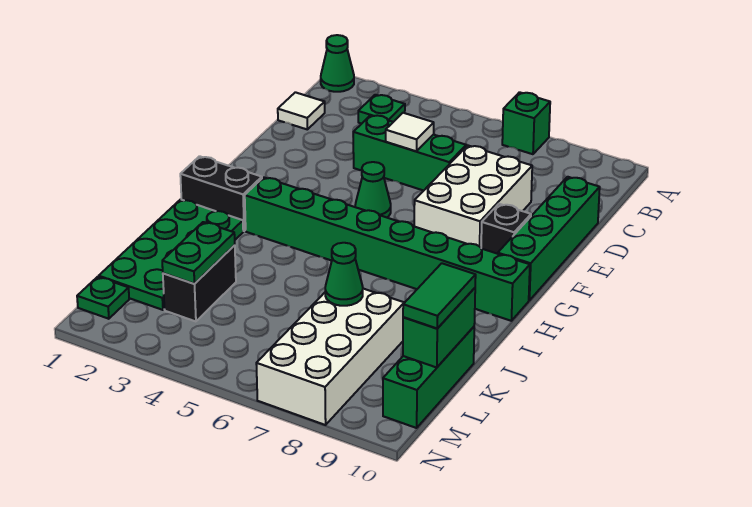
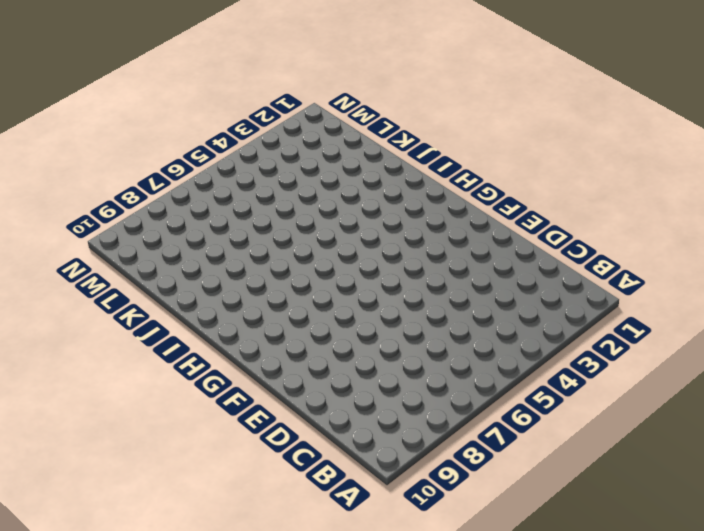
none -> green cone A1 level 1
none -> green brick A7 level 1
none -> green plate B3 level 1

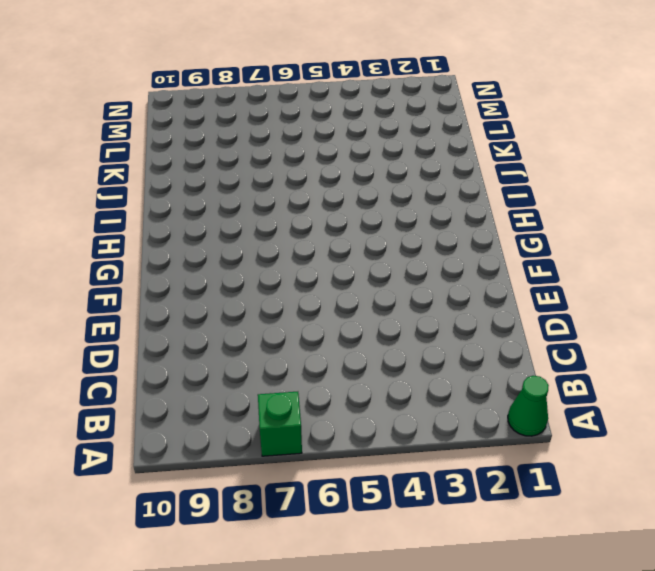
none -> green plate B3 level 1
none -> white tile C1 level 1
none -> green brick D4:D6 level 1

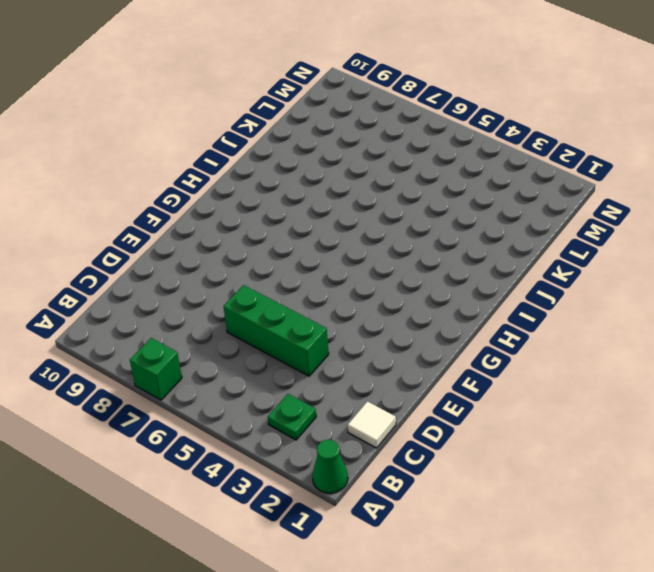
none -> white brick D7:F8 level 1
none -> green brick D10:G10 level 1
none -> green cone F5 level 1

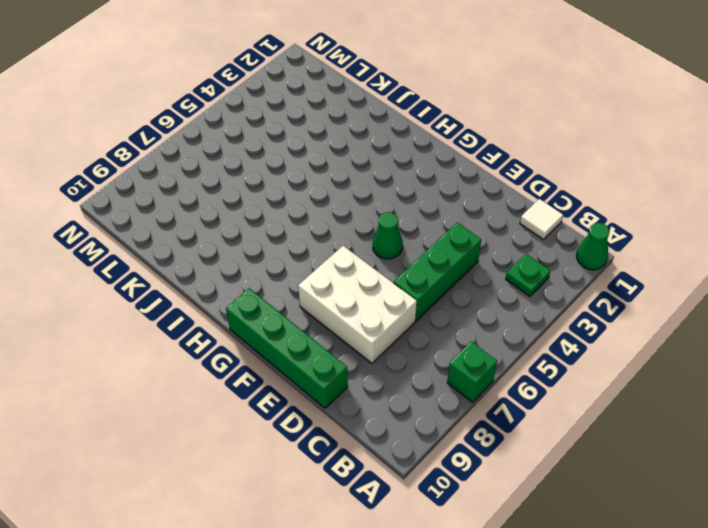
none -> black brick F9 level 1
none -> black brick H1:H2 level 1
none -> green brick H3:H10 level 1

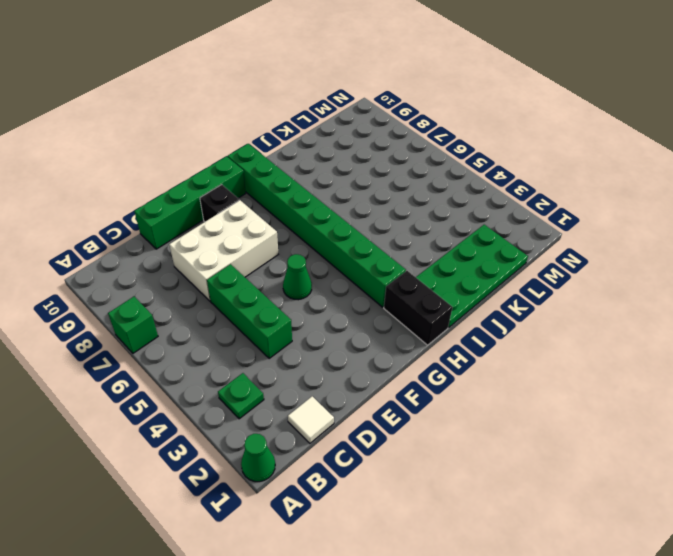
none -> black brick K3:L3 level 1
none -> white brick K7:N8 level 1
none -> green brick K10:M10 level 1

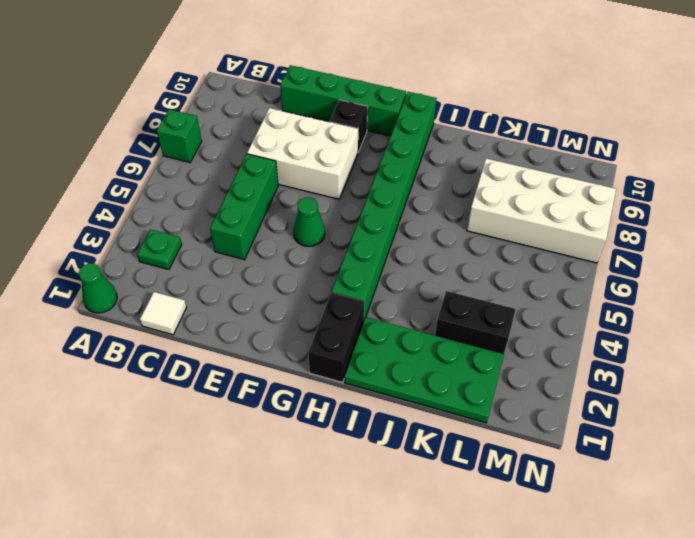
none -> green brick K10:M10 level 1
none -> green plate M1 level 1
none -> white tile D5 level 2

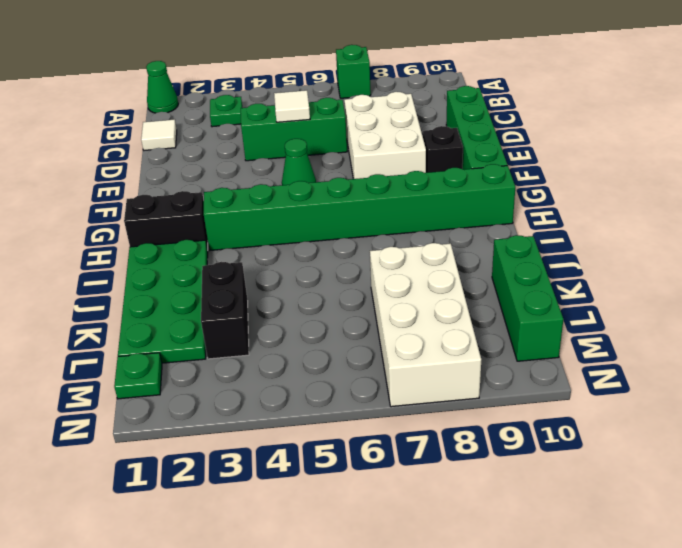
none -> green plate K3:L3 level 2
none -> green cone K7 level 2
none -> green brick K10:L10 level 2

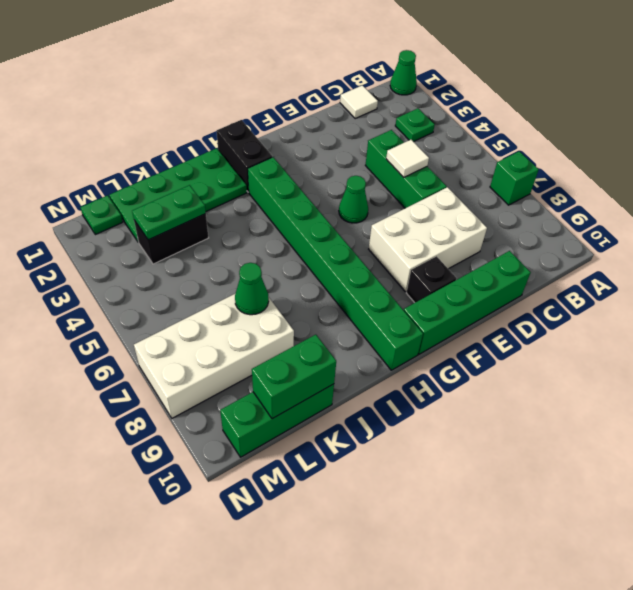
none -> green tile K10:L10 level 3

